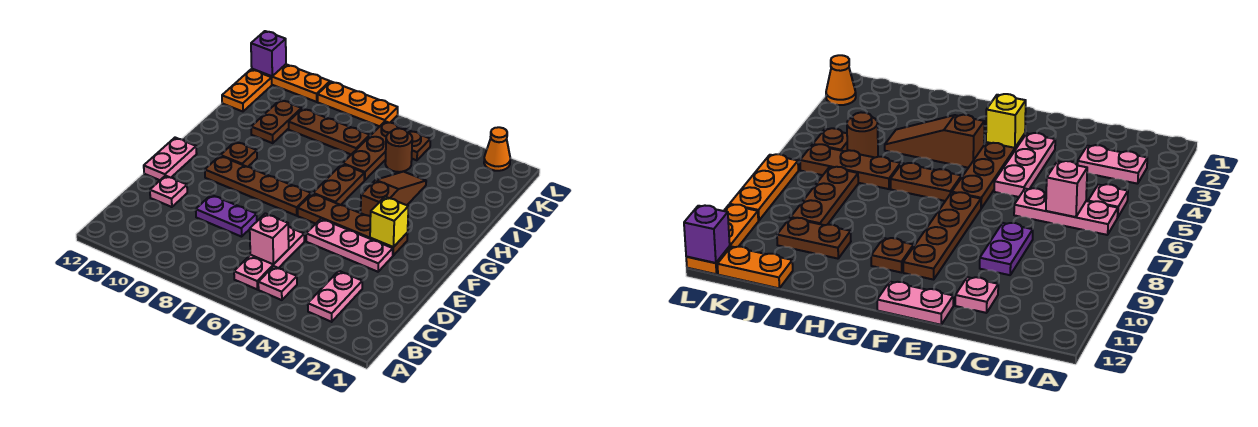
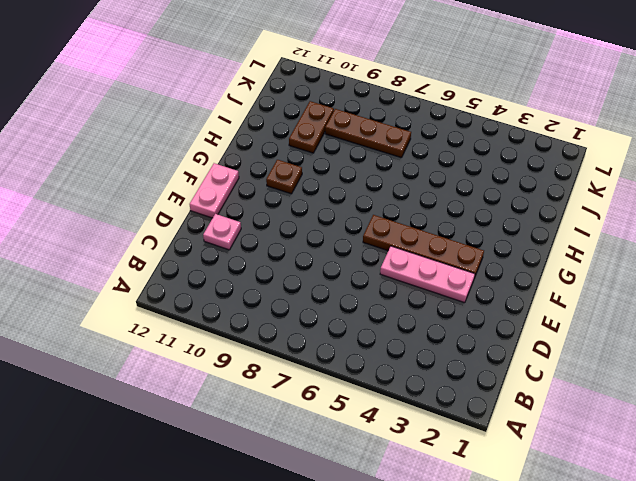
none -> pink plate B3:C3 level 1
none -> pink plate B5 level 1
none -> pink plate B6:D6 level 1

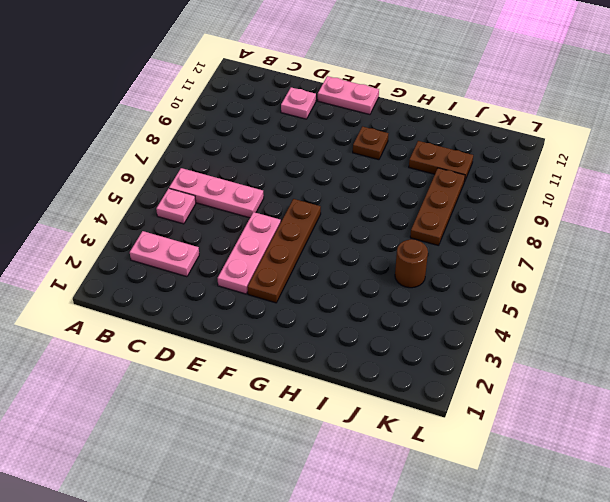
none -> purple plate D8:D9 level 1
none -> brown plate F7:F10 level 1
none -> brown slope G4:I4 level 1 top G

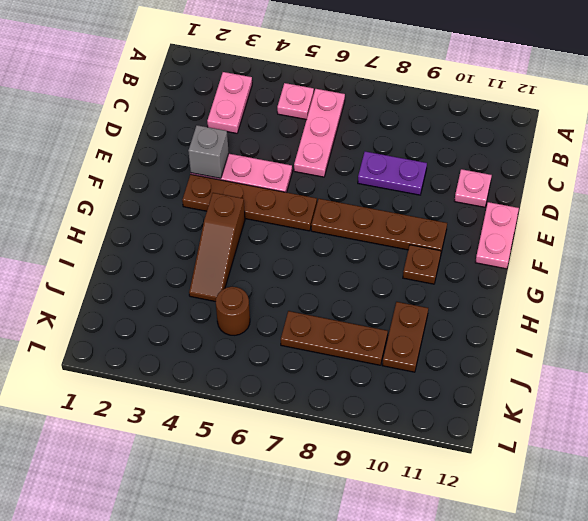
grey brick E3 level 2 -> none
none -> brown plate G6:H6 level 1
none -> brown plate I6:K6 level 1
none -> orange plate J12:K12 level 1

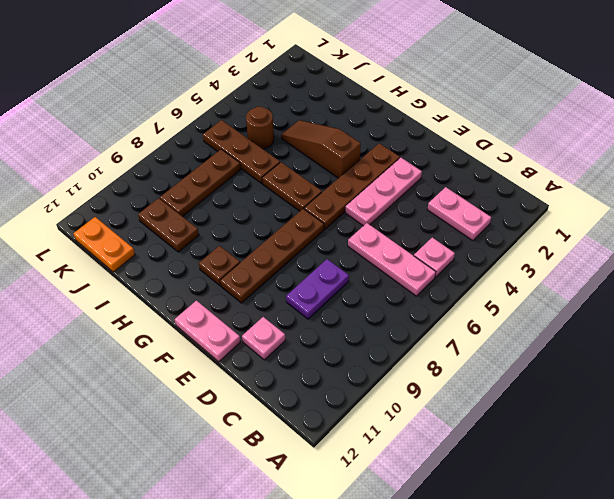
none -> brown plate K5 level 1
none -> orange cone L2 level 1
none -> orange plate L7:L9 level 1

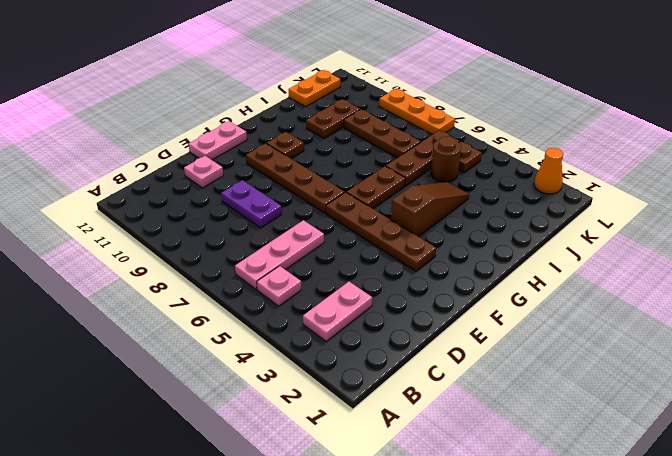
none -> pink plate E3:E5 level 1
none -> orange plate L10:L12 level 1
none -> pink brick C6 level 2

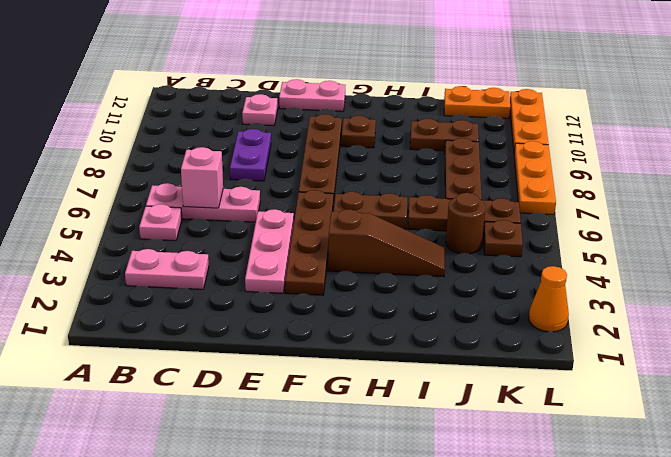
none -> yellow brick F3 level 2
none -> purple brick L12 level 2

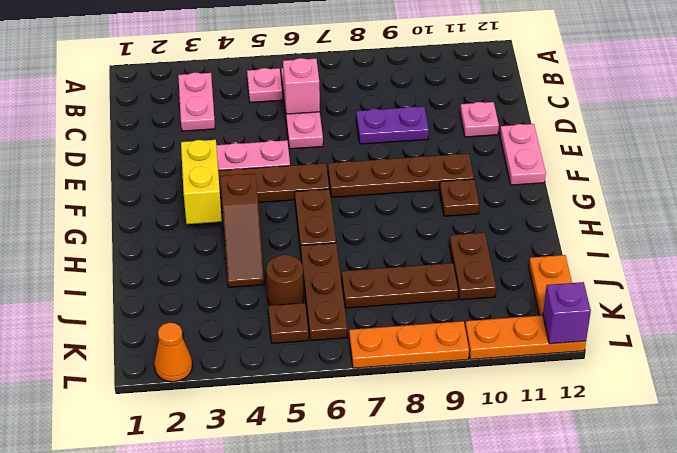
yellow brick F3:G3 level 2 -> yellow brick F3 level 2

